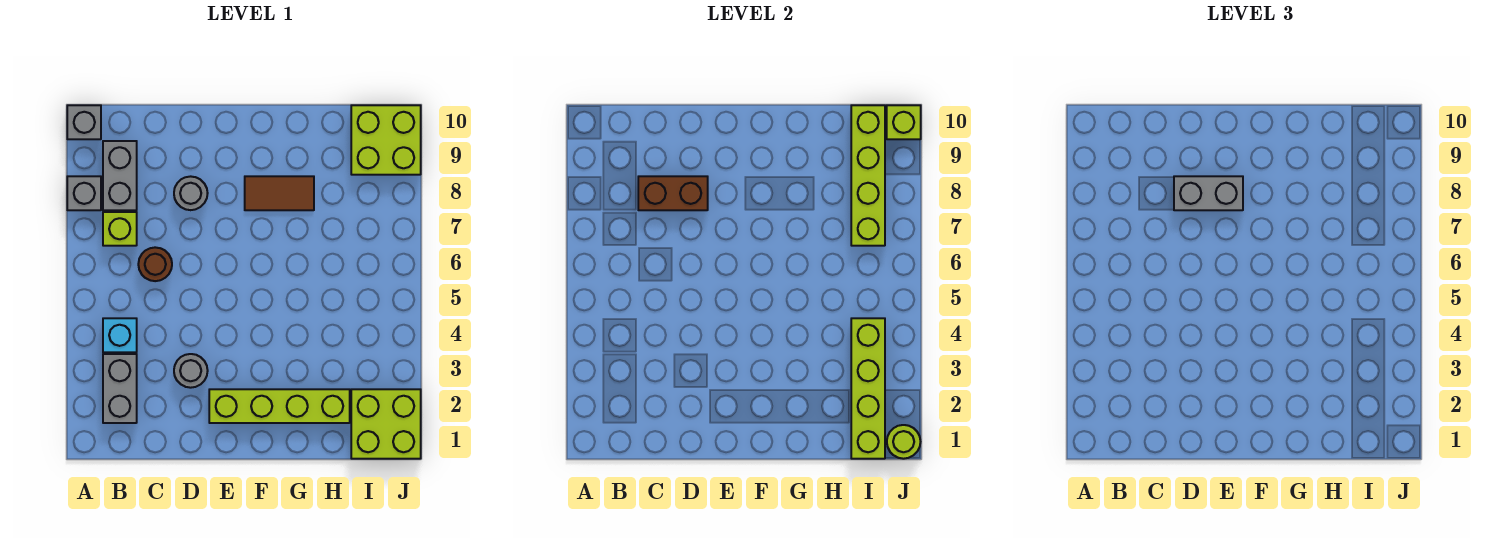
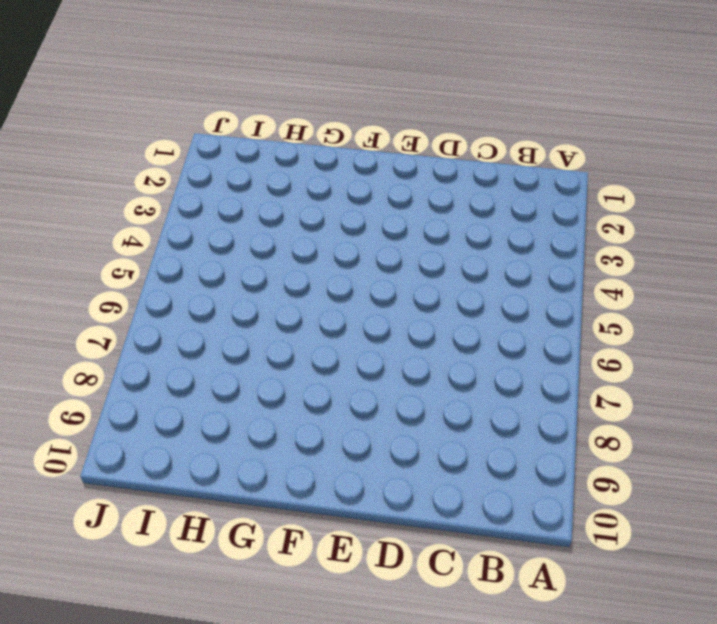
none -> grey brick A8 level 1
none -> grey brick A10 level 1
none -> grey brick B2:B3 level 1

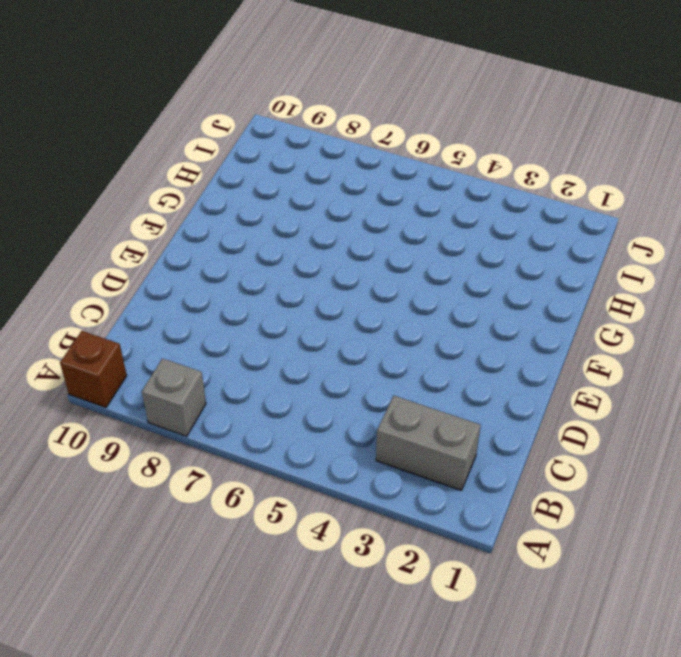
brown brick A10 level 1 -> grey brick A10 level 1
none -> cyan brick B4 level 1
none -> lime brick B7 level 1
none -> grey brick B8:B9 level 1

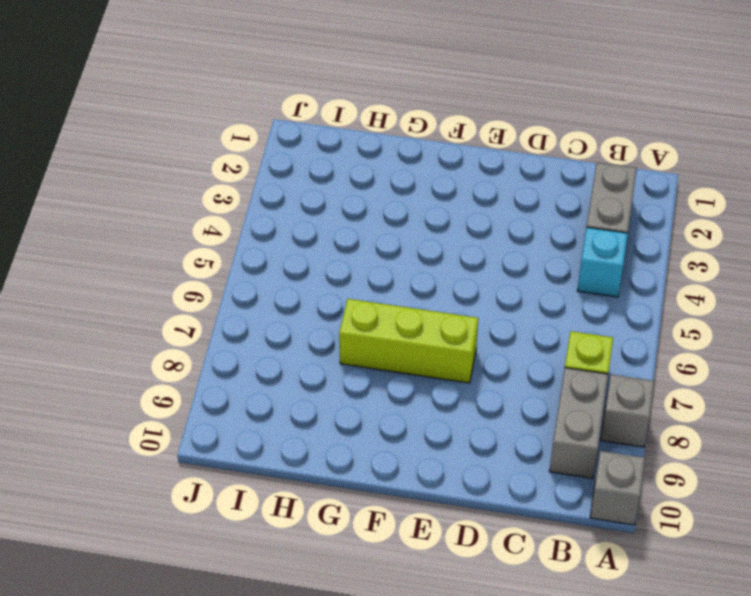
lime brick E7:G7 level 1 -> none
none -> brown round brick C6 level 1
none -> grey round brick D3 level 1
none -> grey round brick D8 level 1

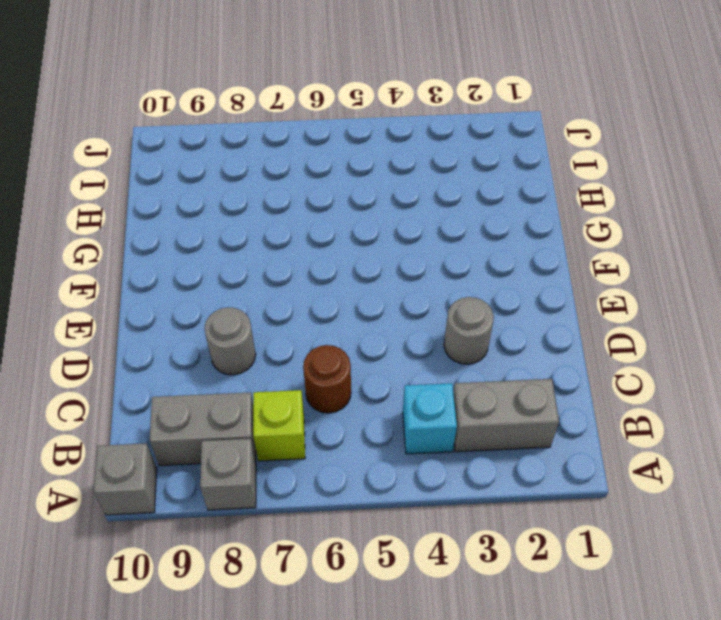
none -> lime brick E2:H2 level 1
none -> brown tile F8:G8 level 1
none -> lime brick I1:J2 level 1

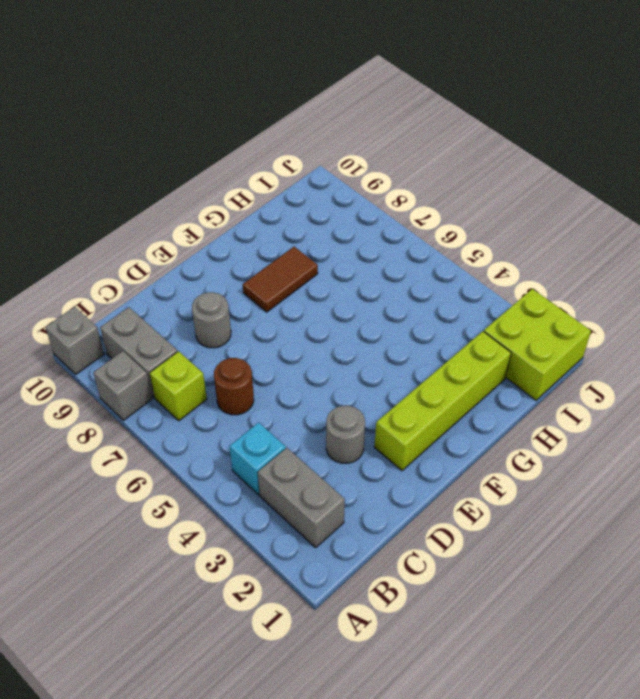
none -> lime brick I9:J10 level 1
none -> brown brick C8:D8 level 2
none -> lime brick I1:I4 level 2

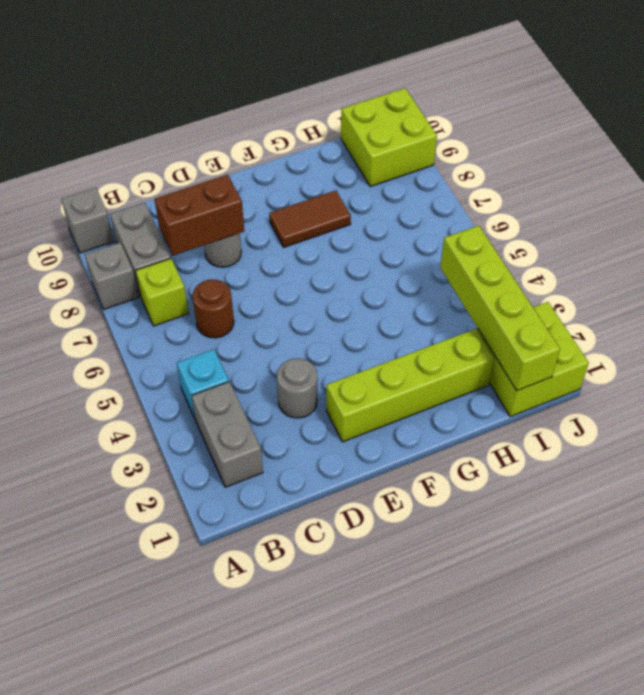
none -> lime brick I7:I10 level 2
none -> lime round brick J1 level 2
none -> lime brick J10 level 2

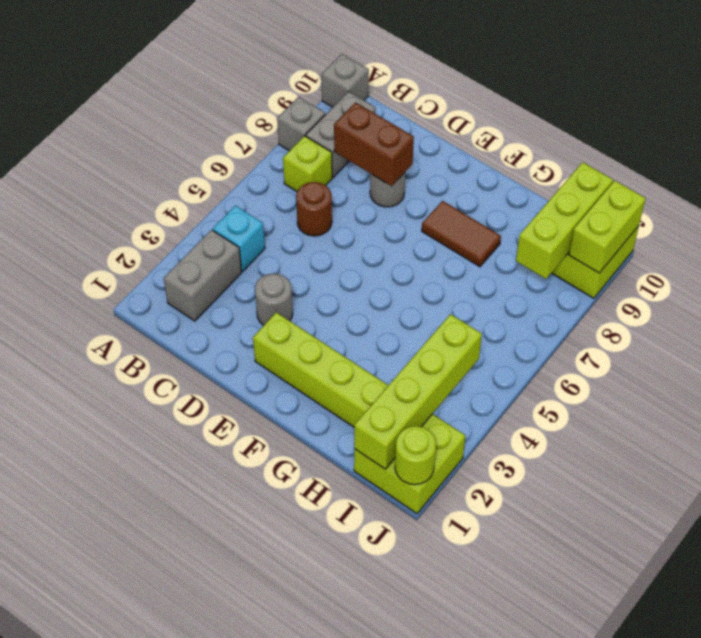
lime brick I8:I10 level 2 -> lime brick I7:I10 level 2
lime brick J9:J10 level 2 -> lime brick J10 level 2
none -> grey brick D8:E8 level 3

